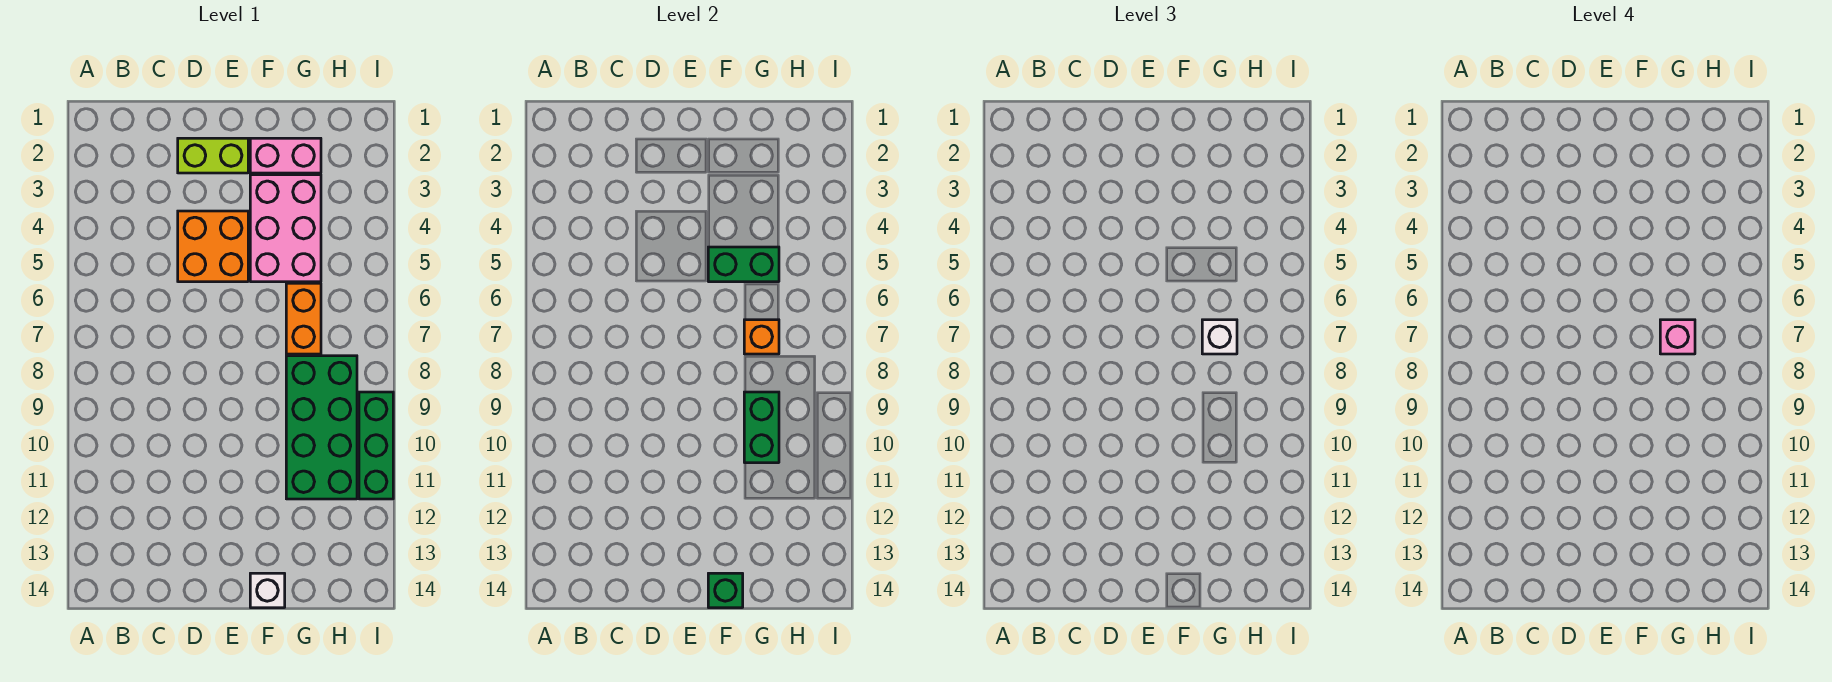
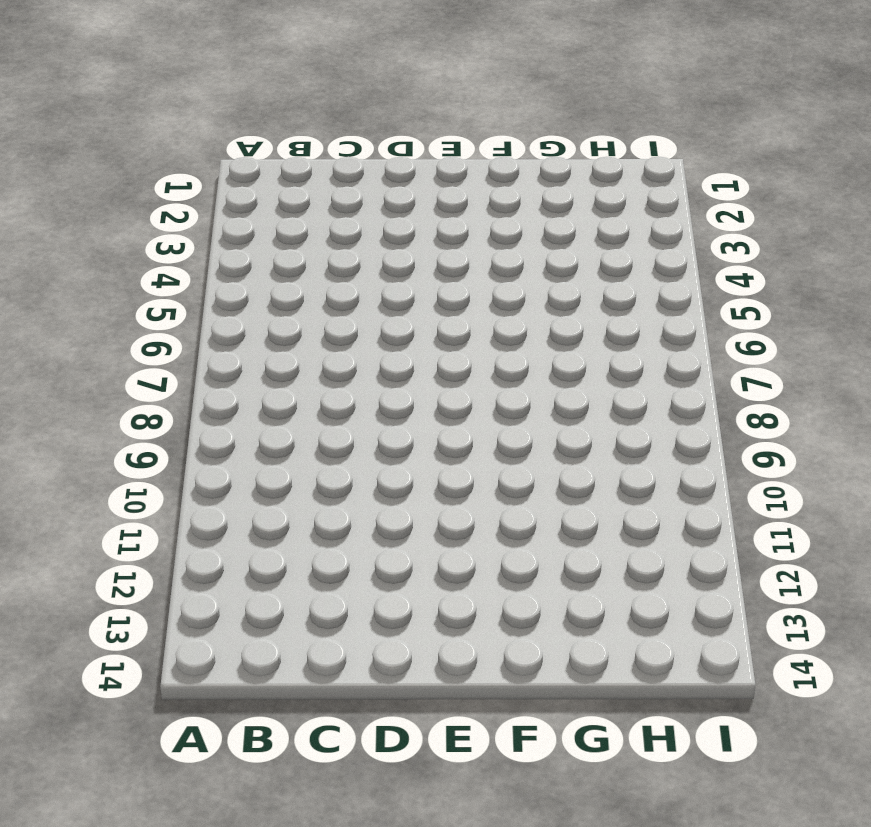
none -> lime brick D2:E2 level 1
none -> orange brick D4:E5 level 1
none -> pink brick F2:G2 level 1

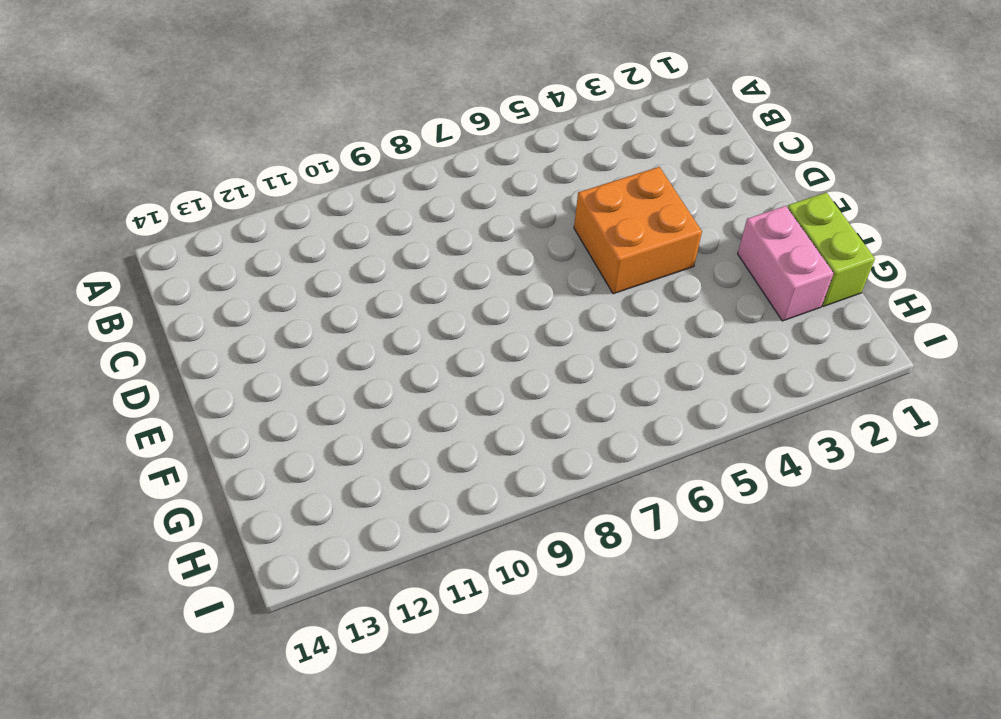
lime brick F1:G1 level 1 -> lime brick D2:E2 level 1
none -> pink brick F3:G5 level 1
none -> white brick F14 level 1
none -> orange brick G6:G7 level 1

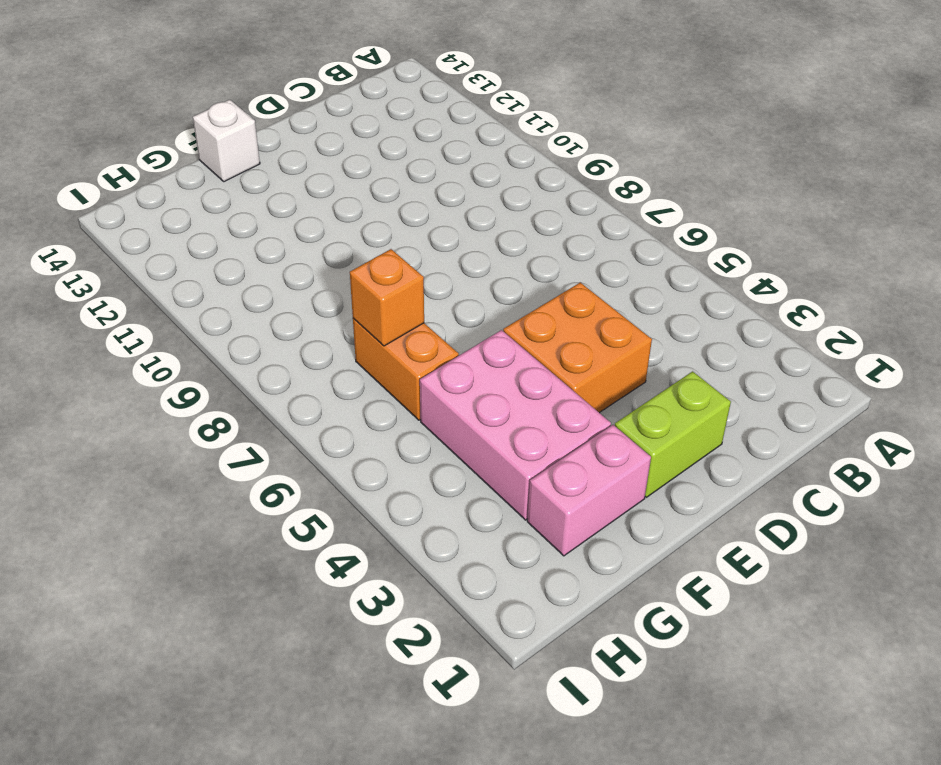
none -> green brick G8:H11 level 1
none -> green brick I9:I11 level 1
none -> green brick F5:G5 level 2

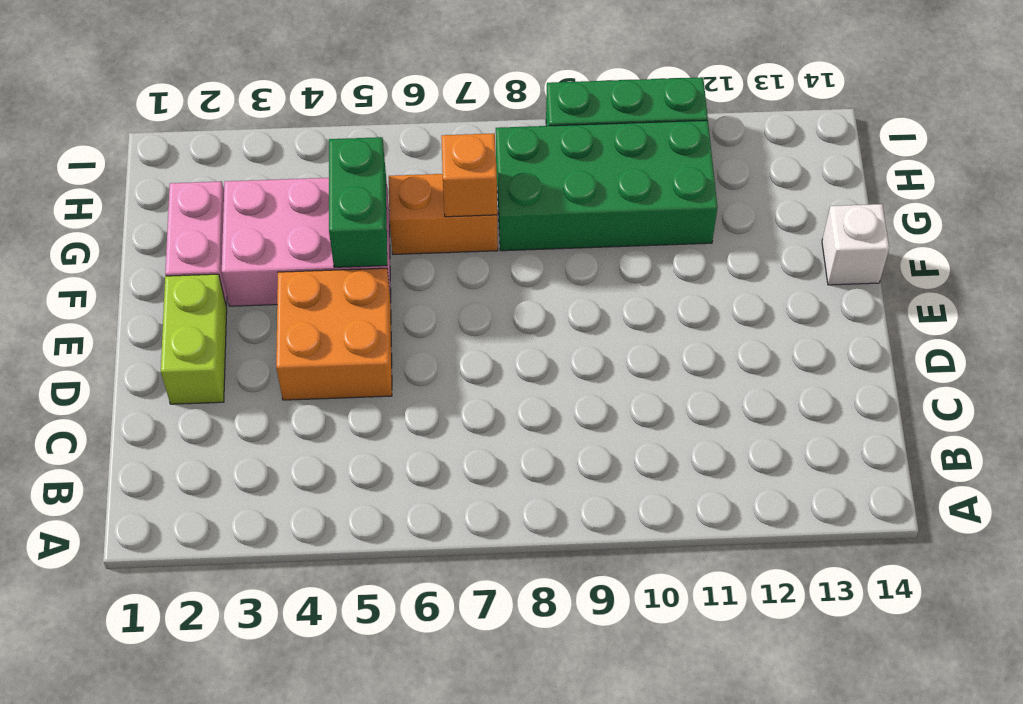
none -> green brick F14 level 2
none -> green brick G9:G10 level 2
none -> white brick G7 level 3

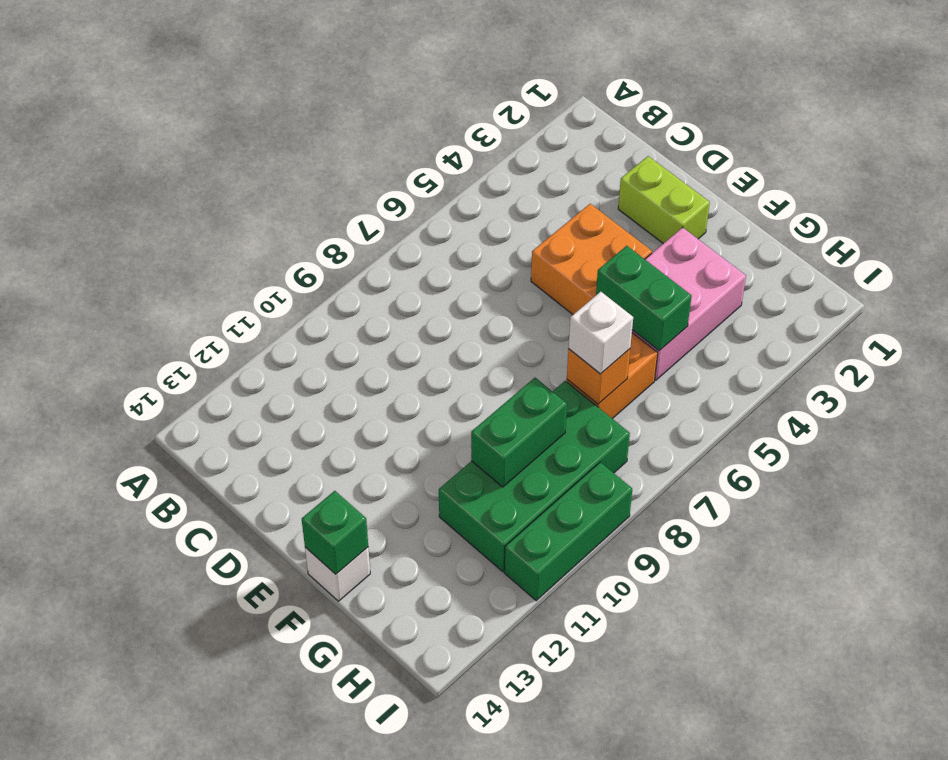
none -> pink brick F2:G2 level 1
none -> pink brick G7 level 4

